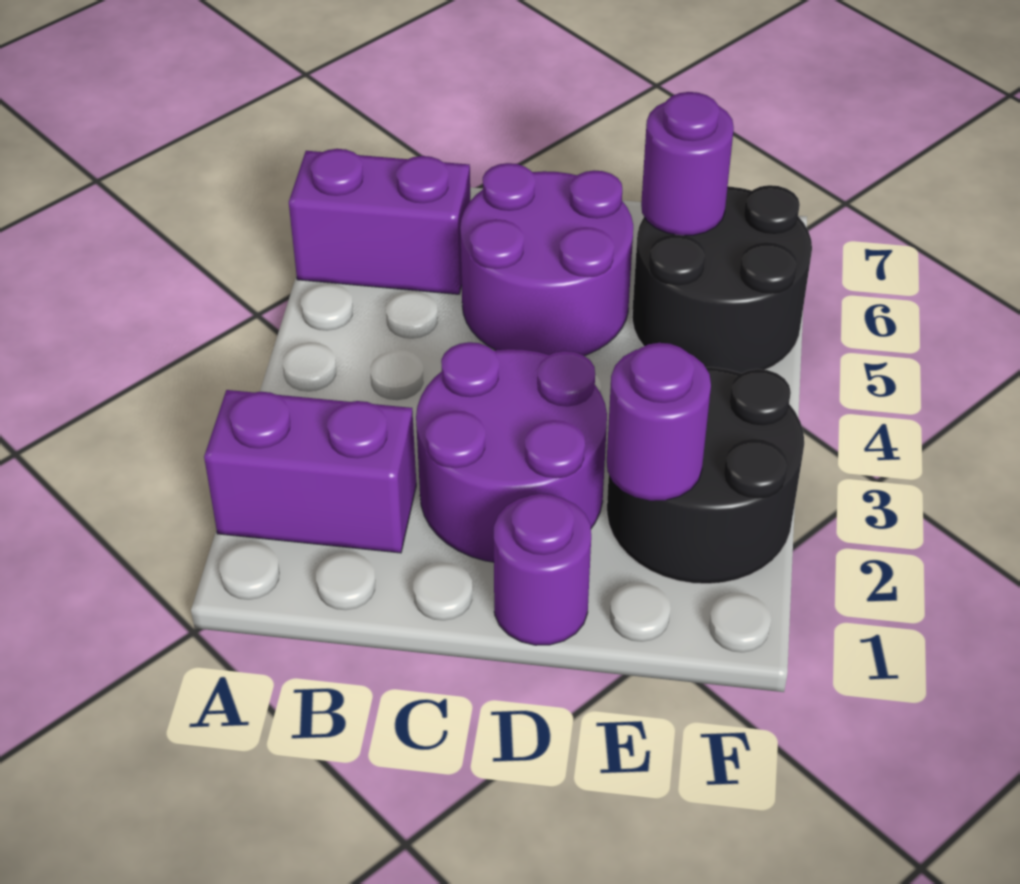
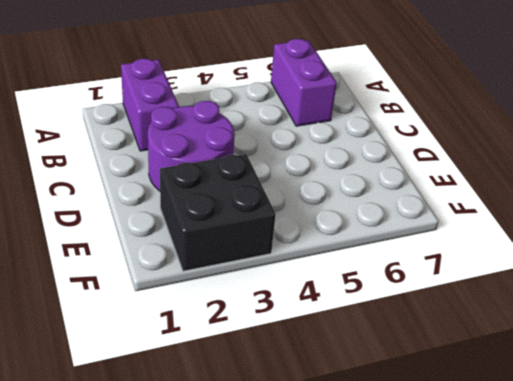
black brick E2:F3 level 1 -> black round brick E2:F3 level 1
none -> purple round brick C5:D6 level 1
none -> purple round brick D1 level 1

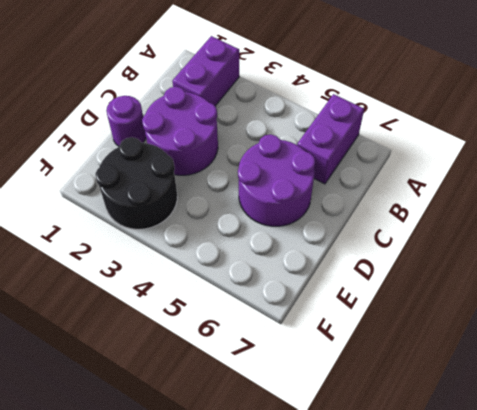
none -> black round brick E5:F6 level 1
none -> purple round brick E2 level 2

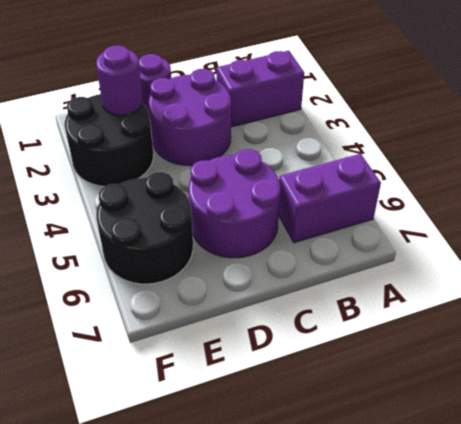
none -> purple round brick E6 level 2

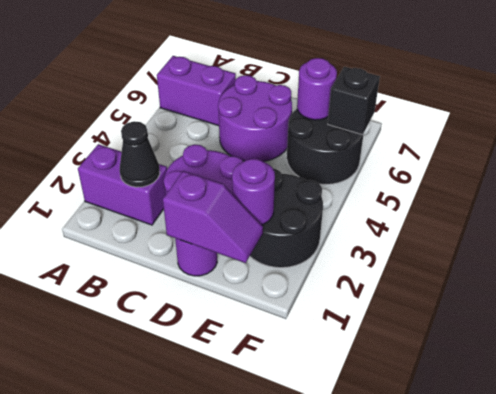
black cone B2 level 2 -> none
purple slope D1:E1 level 2 top D -> none
black brick F6 level 2 -> none

